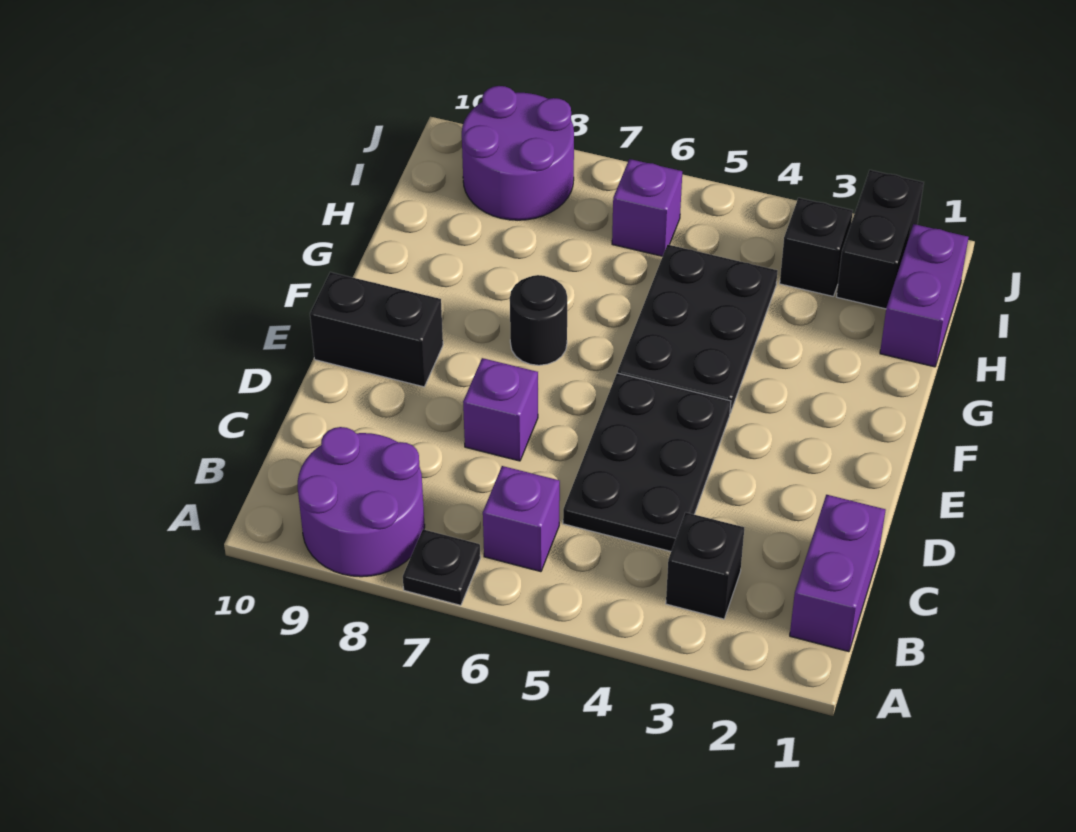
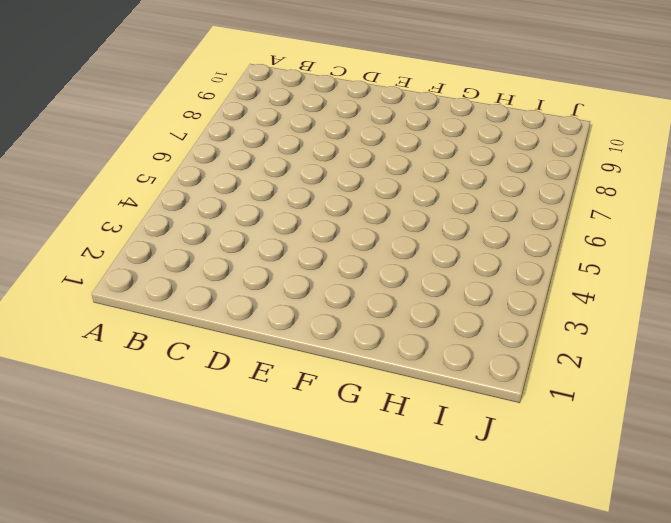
none -> black plate A7 level 1
none -> purple round brick A8:B9 level 1
none -> purple brick B1:C1 level 1

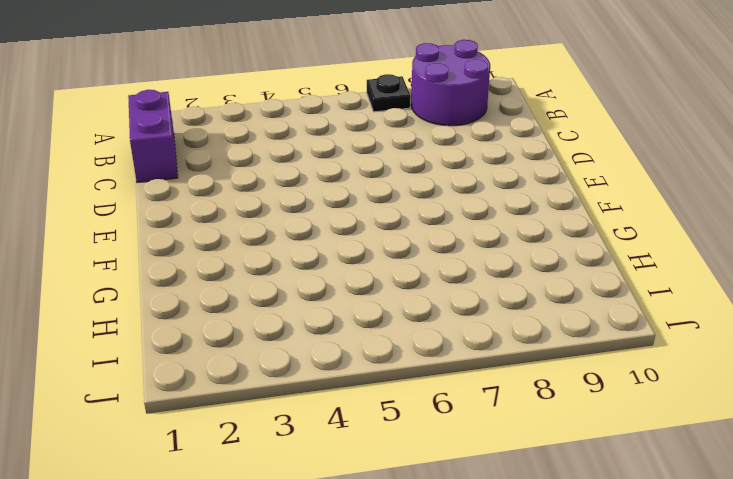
none -> black brick B3 level 1
none -> purple brick B6 level 1
none -> black plate C4:E5 level 1

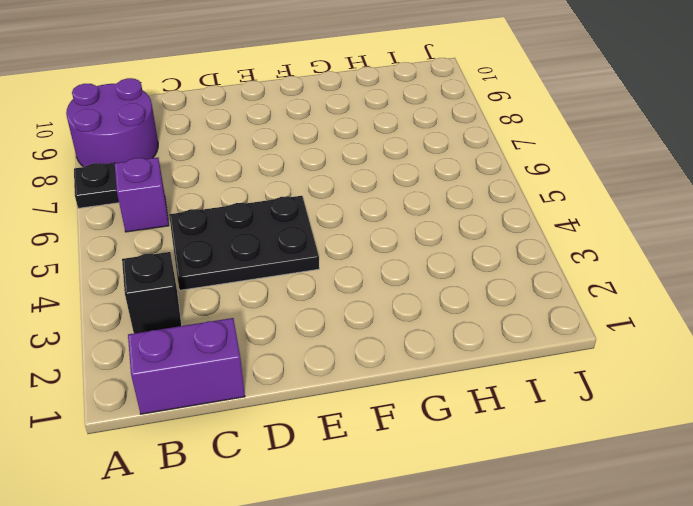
none -> purple brick D7 level 1
none -> black brick E9:E10 level 1
none -> black plate F4:H5 level 1

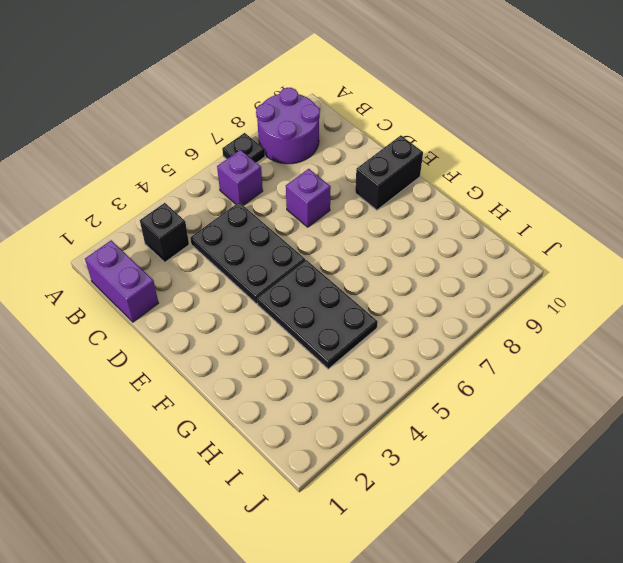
none -> black round brick F7 level 1
none -> purple brick H1:I1 level 1
none -> black brick I2:J2 level 1

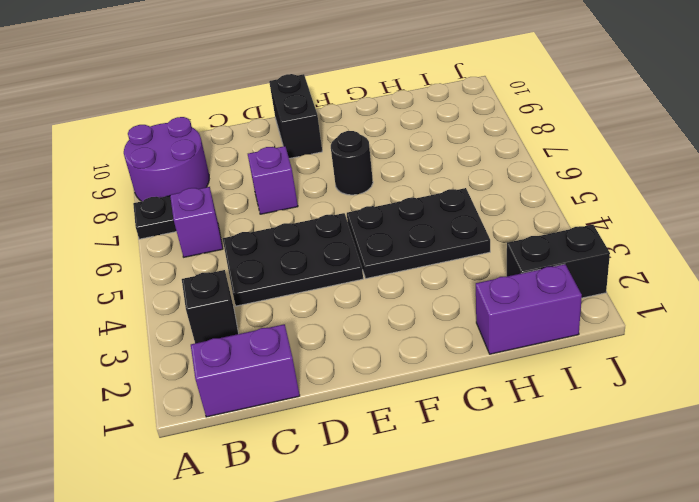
none -> black brick I3 level 1
none -> purple brick I6 level 1
none -> purple round brick I8:J9 level 1

